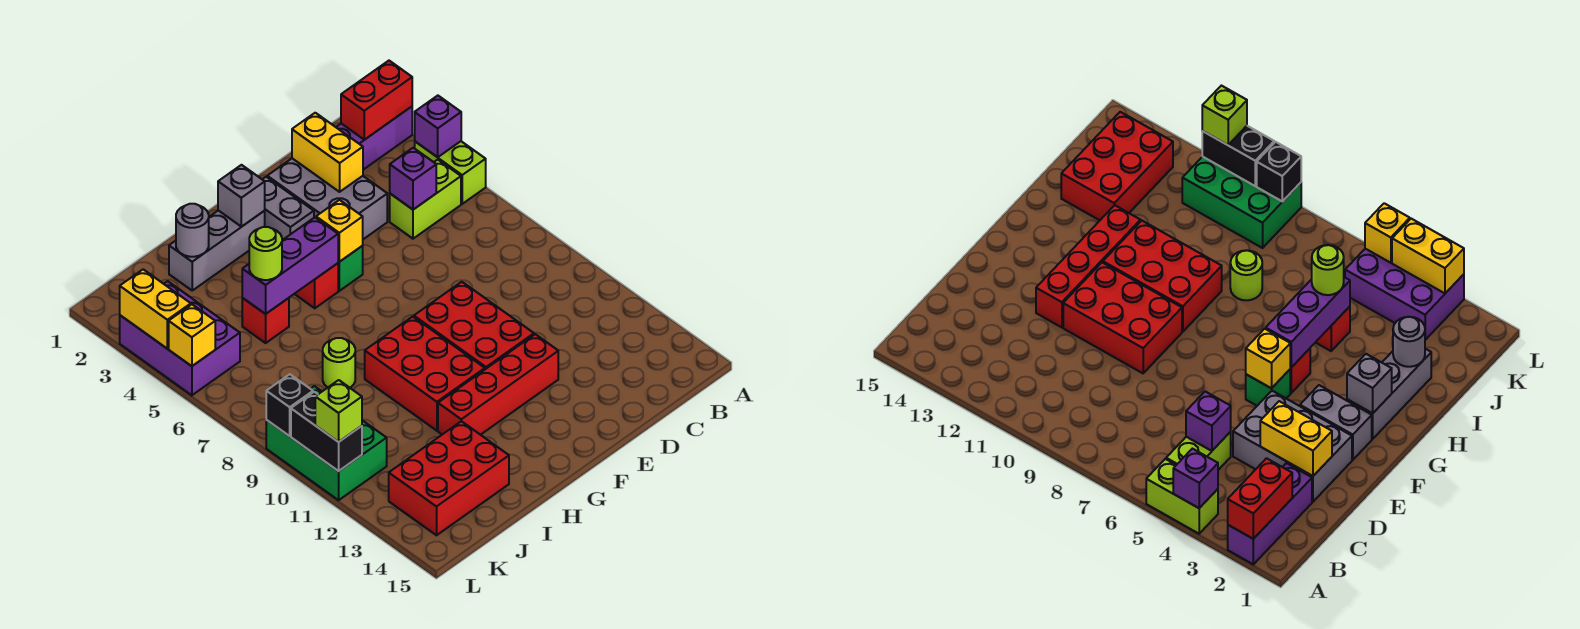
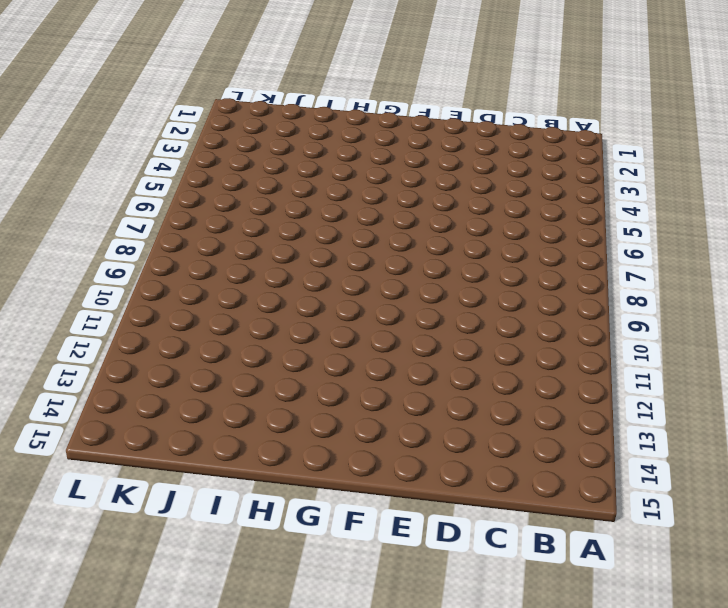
none -> purple brick A2:C2 level 1
none -> lime brick A4:A5 level 1
none -> lime brick B5:C5 level 1
none -> grey brick D2:E4 level 1

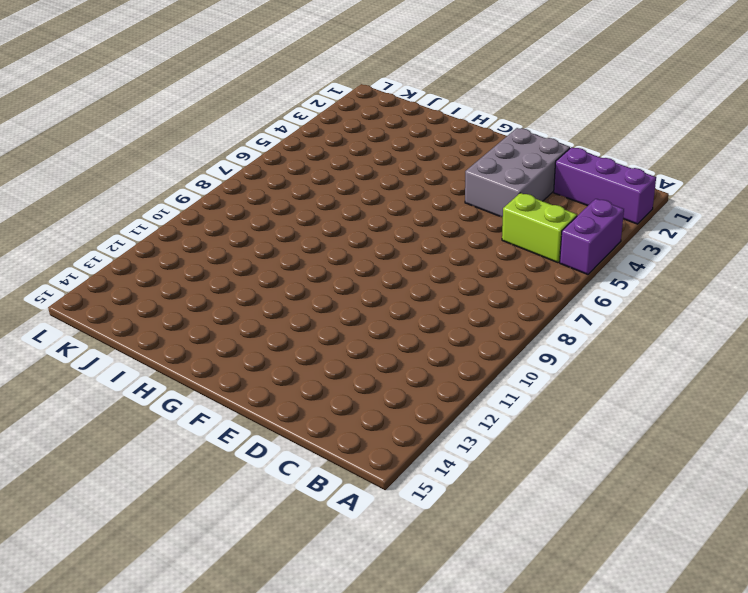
purple brick A4:A5 level 1 -> lime brick A4:A5 level 1
none -> red brick E9:F11 level 1
none -> red brick E12:H12 level 1
none -> grey brick F2:F3 level 1
none -> green brick F5 level 1

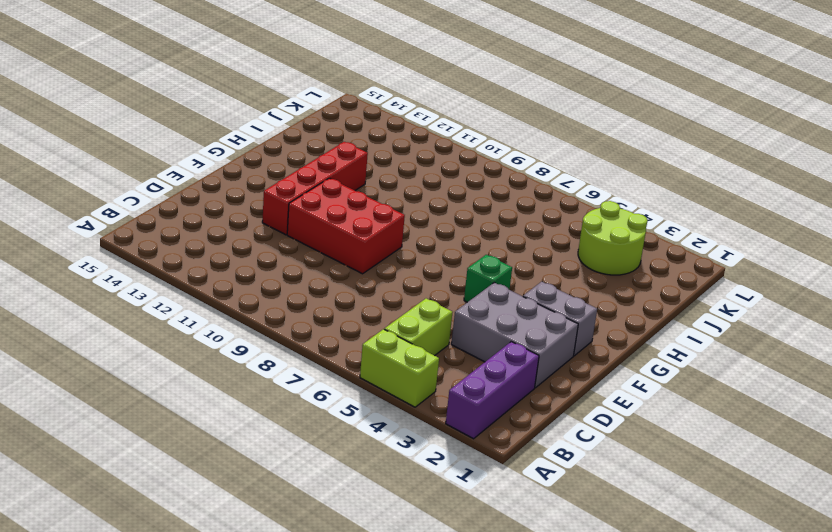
lime round brick J3:K4 level 1 -> purple brick K3:L5 level 1
none -> grey brick G2:I2 level 1
none -> red brick G5 level 1
none -> red brick G9:H11 level 1
none -> red brick I5 level 1

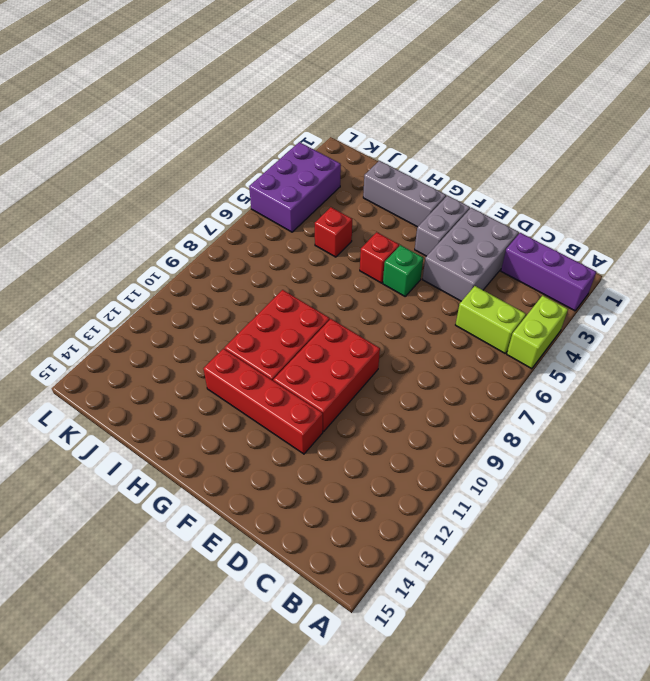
none -> lime round brick I8 level 1
none -> red brick I13:K14 level 1
none -> green brick K9:L11 level 1
none -> red brick A2:B2 level 2

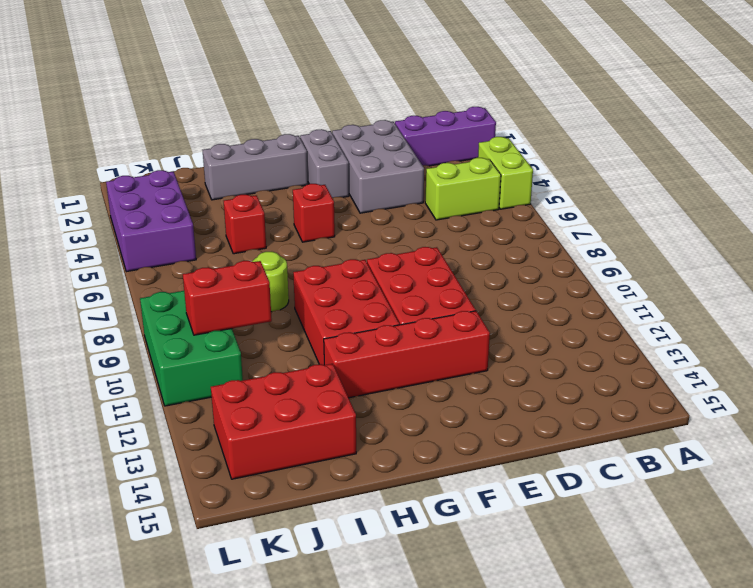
red brick J10:K10 level 2 -> red brick A2:B2 level 2
none -> green brick F5 level 1
none -> purple brick A4 level 2
none -> purple brick C5 level 2
none -> yellow brick D2:D3 level 2

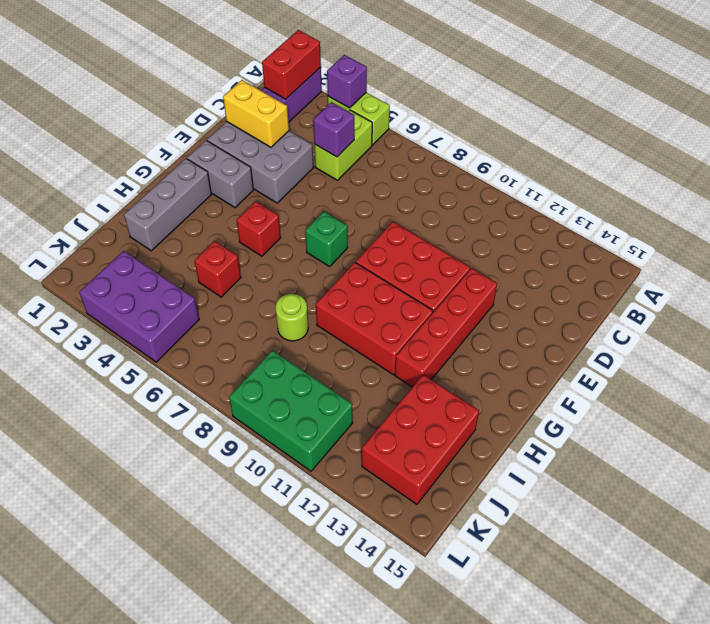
green brick F7 level 1 -> green brick F5 level 1
none -> yellow brick F5 level 2
none -> grey brick G2 level 2
none -> purple brick G5:I5 level 2
none -> grey round brick I2 level 2

